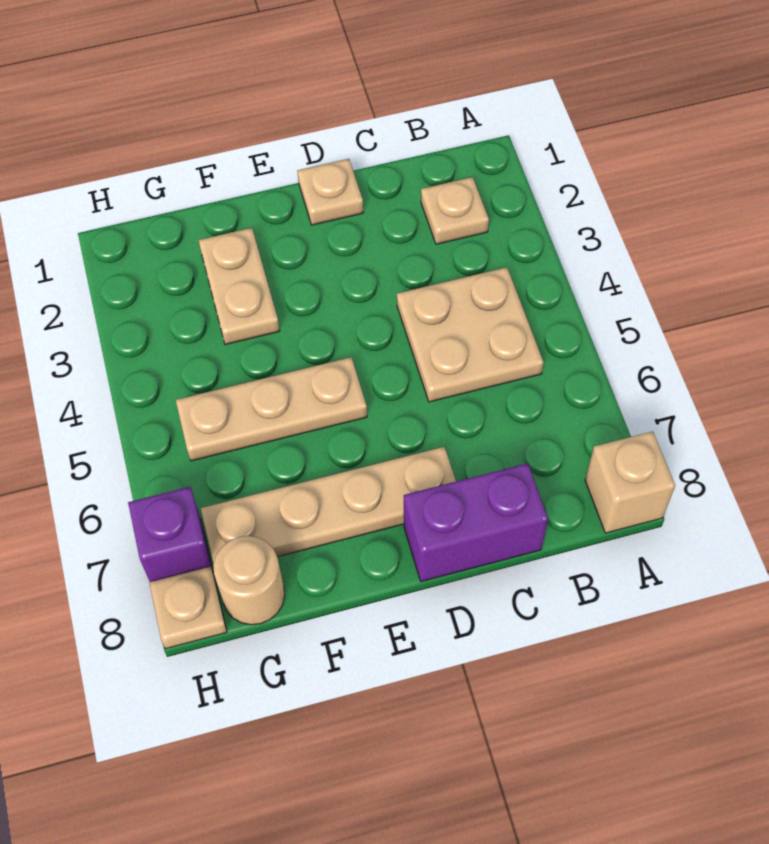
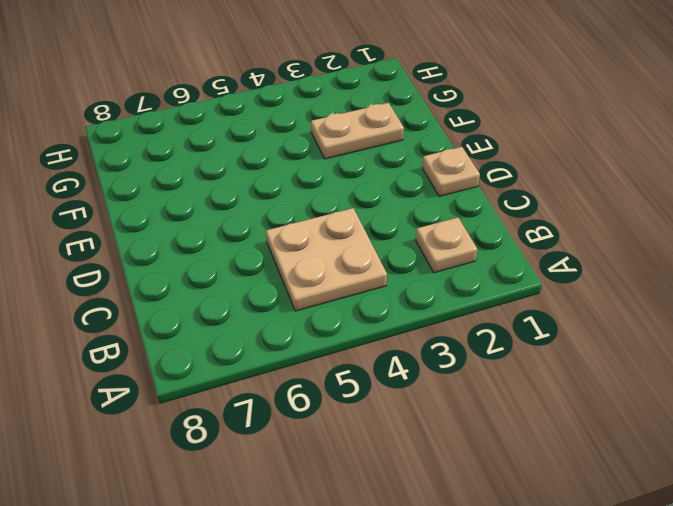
none -> tan brick A8 level 1
none -> purple brick C8:D8 level 1

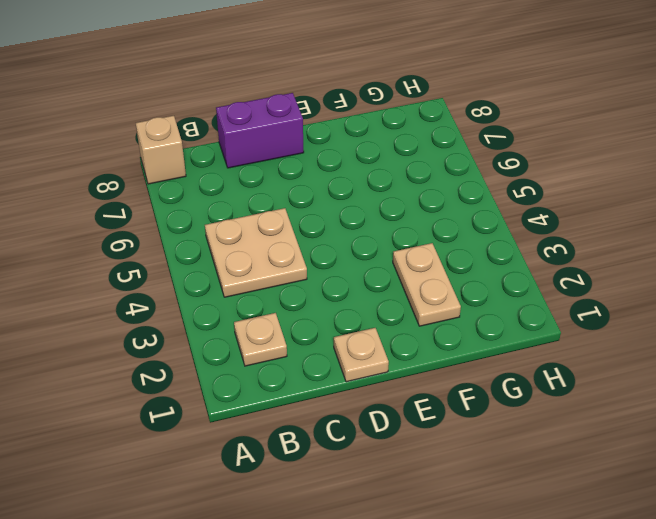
none -> tan plate D7:G7 level 1
none -> tan plate E5:G5 level 1

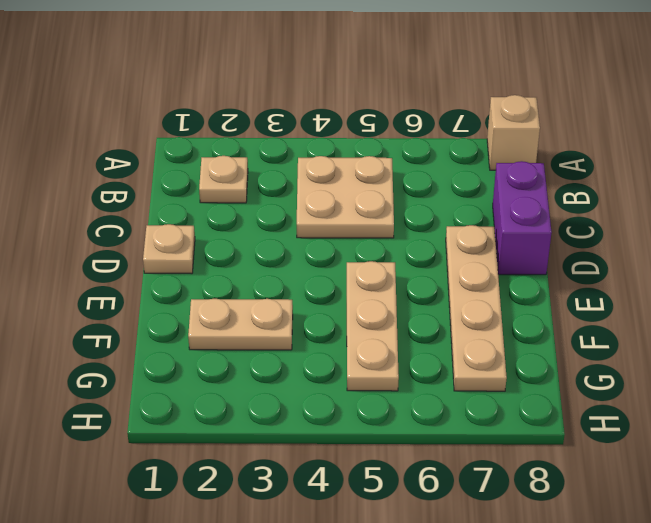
none -> tan round brick G8 level 1
none -> purple brick H7 level 1

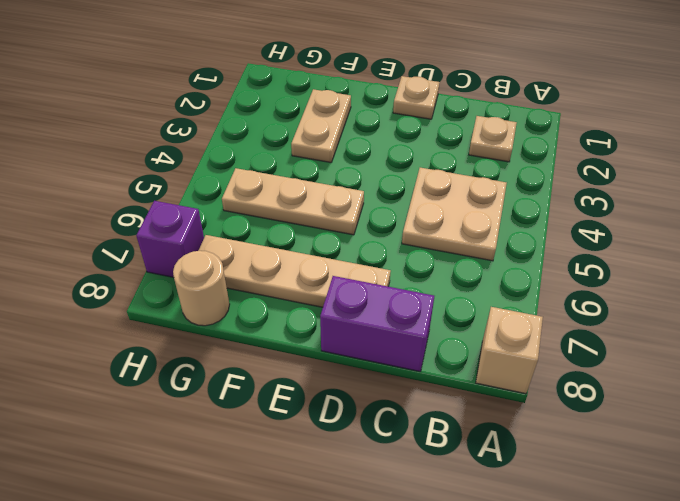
none -> tan plate H8 level 1

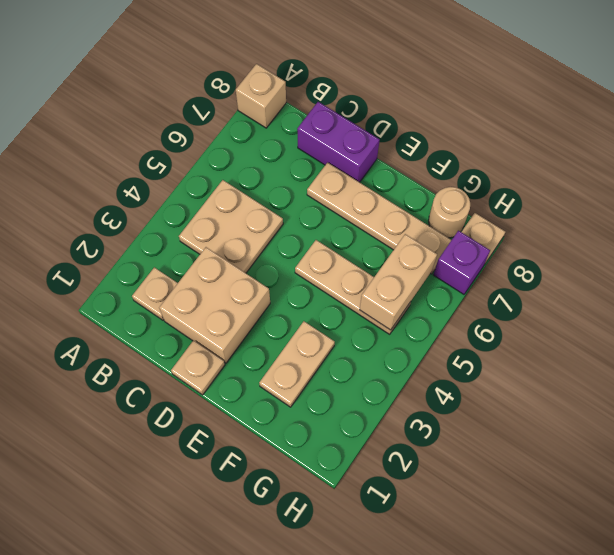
tan brick C2:D3 level 1 -> none
tan brick G5:G6 level 2 -> none

